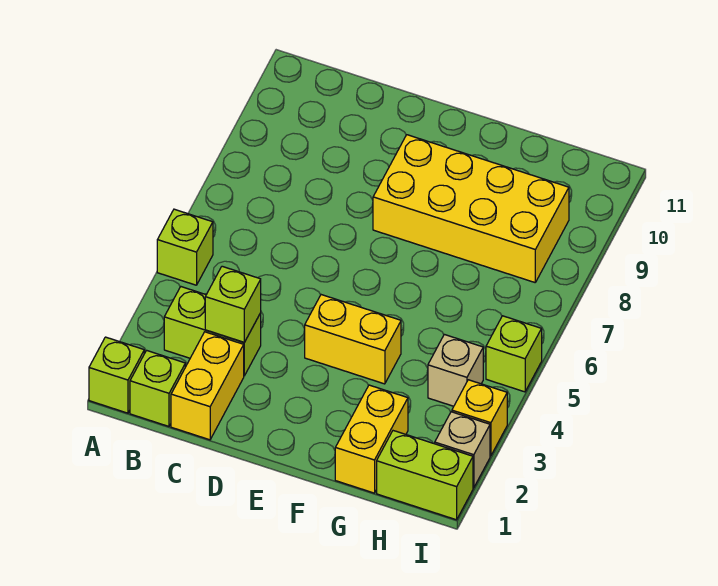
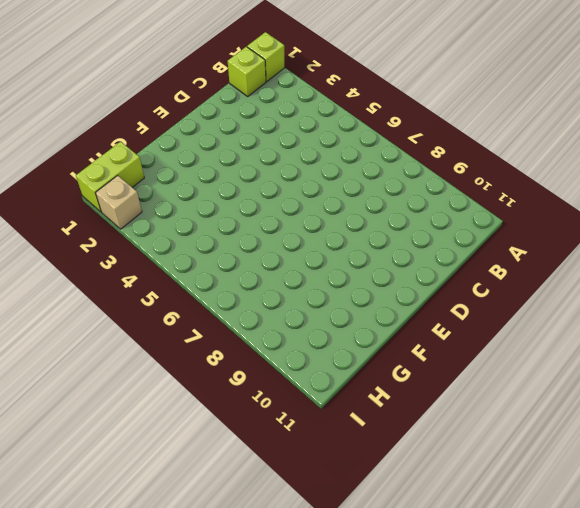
none -> lime brick A5 level 1
none -> lime brick B3:C3 level 1
none -> yellow brick C1:C2 level 1

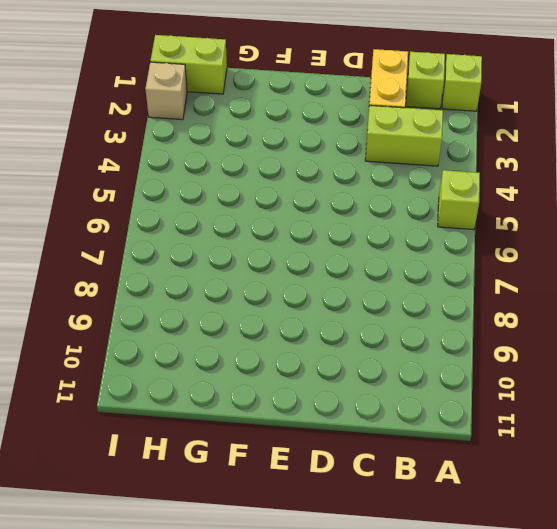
none -> yellow brick E4:F4 level 1
none -> yellow brick E8:H9 level 1
none -> yellow brick G1:G2 level 1

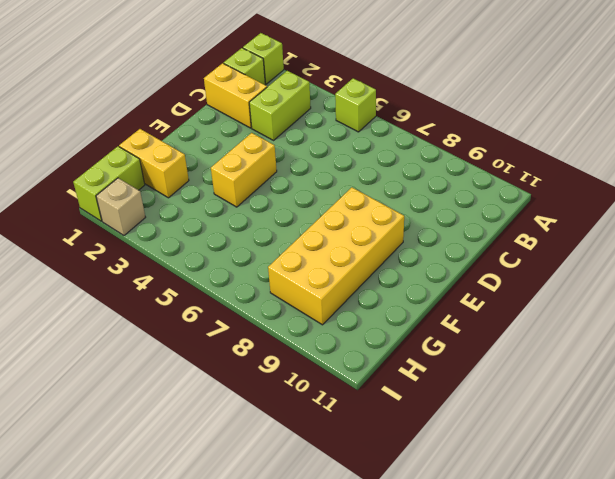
none -> tan brick H4 level 1
none -> yellow brick I3 level 1
none -> lime brick I5 level 1

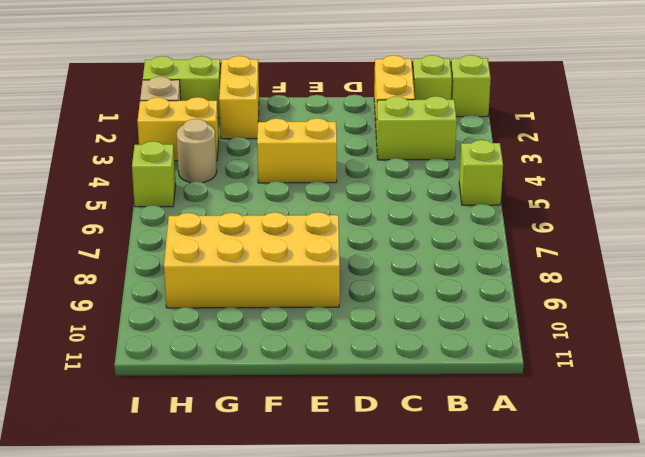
yellow brick H3:I3 level 1 -> yellow brick I3 level 1
tan round brick H4 level 1 -> tan brick H4 level 1
none -> lime brick C3 level 2

